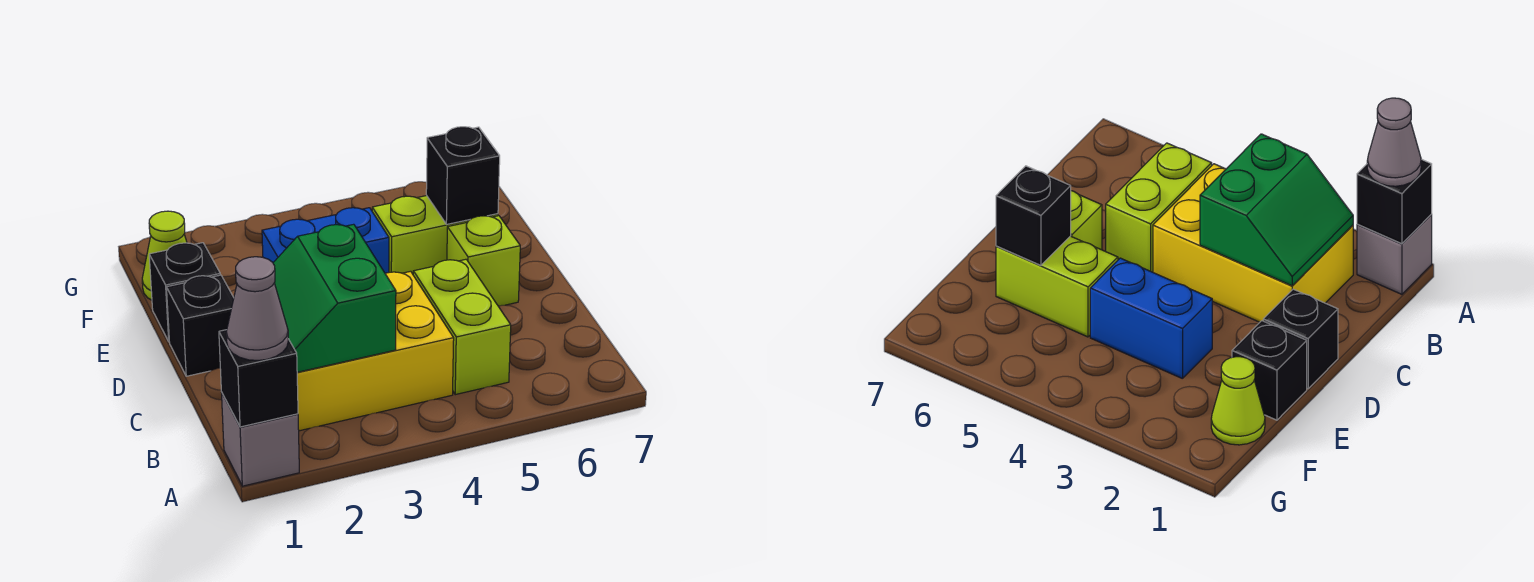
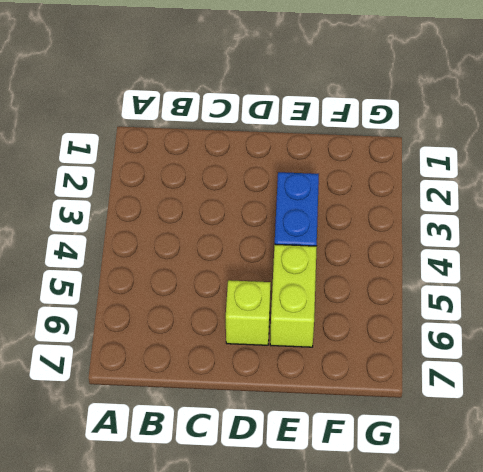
none -> grey brick A1 level 1
none -> yellow brick B2:C4 level 1
none -> lime brick B5:C5 level 1

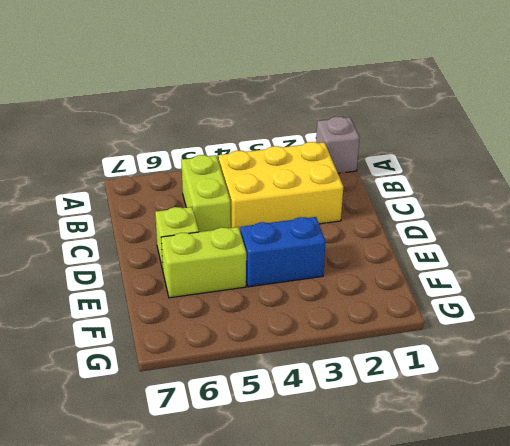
none -> black brick D1 level 1
none -> black brick E1 level 1
none -> lime cone F1 level 1

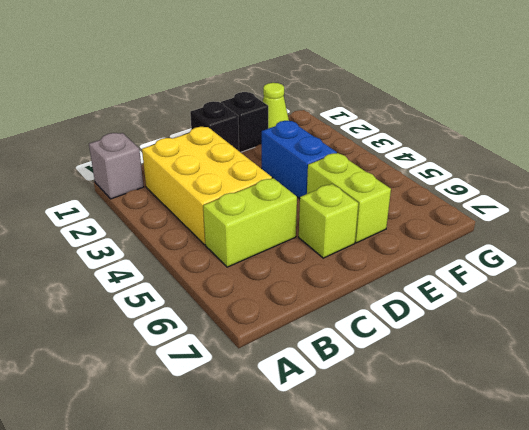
none -> black brick A1 level 2
none -> green slope B2:C3 level 2 top 3
none -> black brick E6 level 2

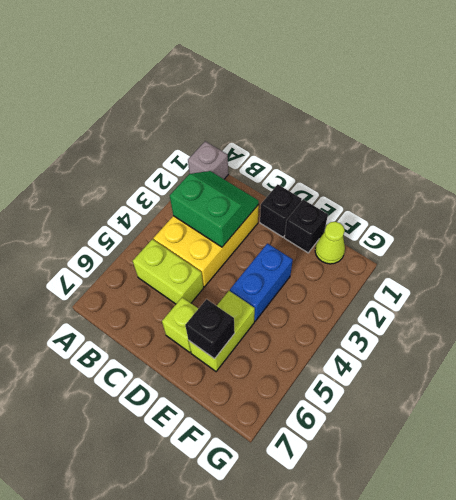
none -> black brick A1 level 2
none -> grey cone A1 level 3

